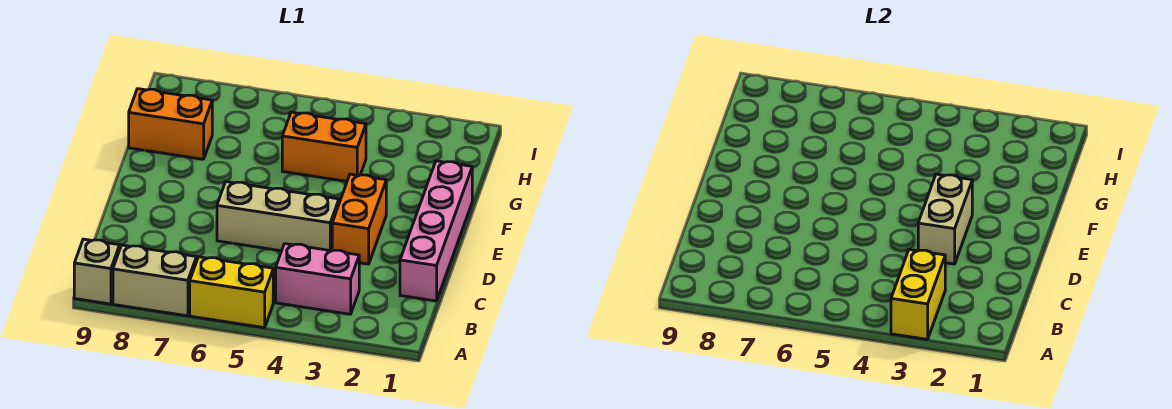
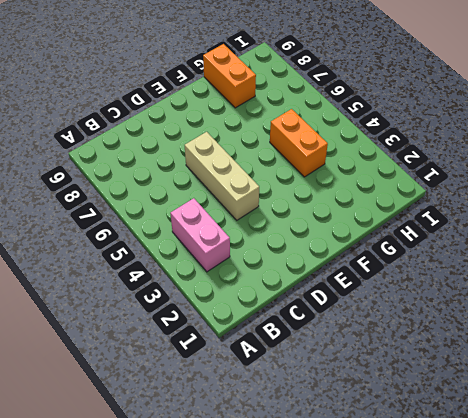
none -> yellow brick A5:A6 level 1
none -> tan brick A7:A8 level 1

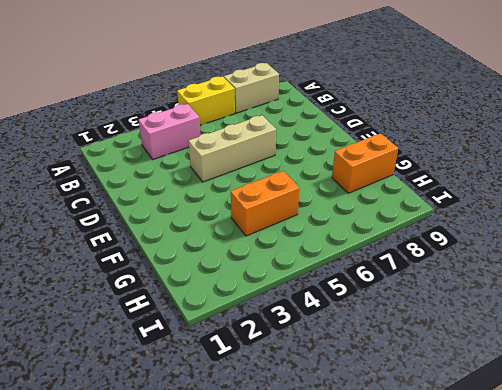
none -> tan brick A9 level 1
none -> pink brick C1:F1 level 1

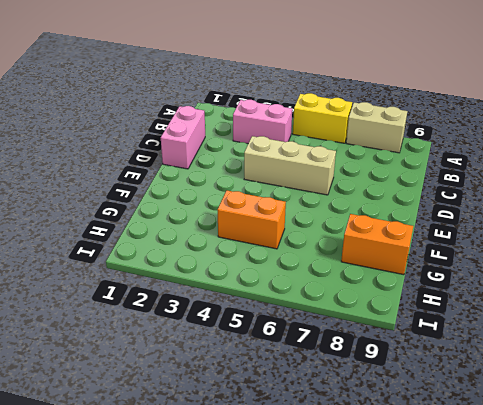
pink brick C1:D1 level 1 -> pink brick C1:F1 level 1
none -> tan brick A9 level 1
none -> orange brick D3:E3 level 1

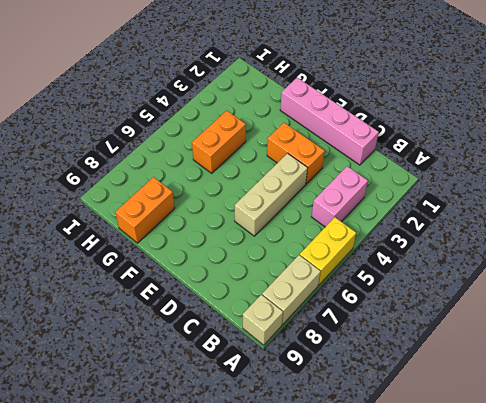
none -> yellow brick A3:B3 level 2
none -> tan brick D3:E3 level 2

